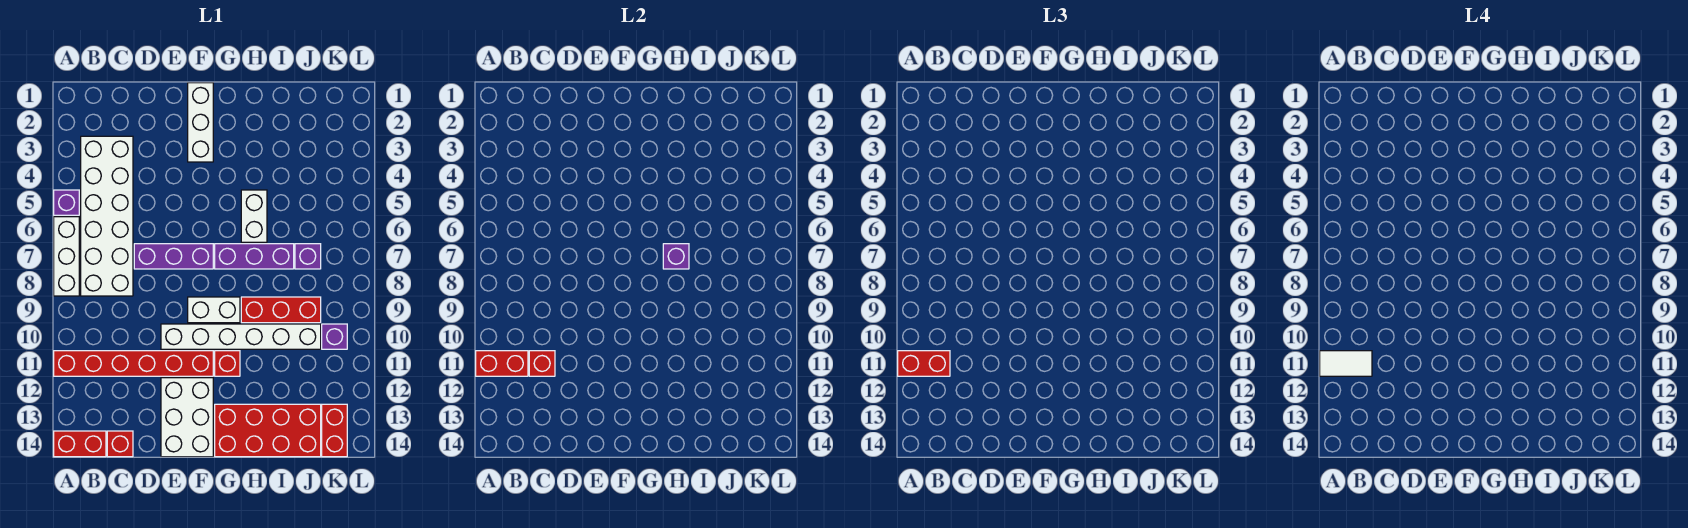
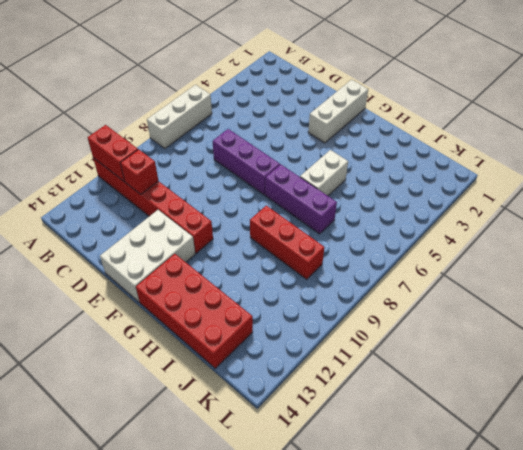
none -> purple brick A5 level 1
none -> red brick A14:B14 level 1
none -> white brick B3:C8 level 1

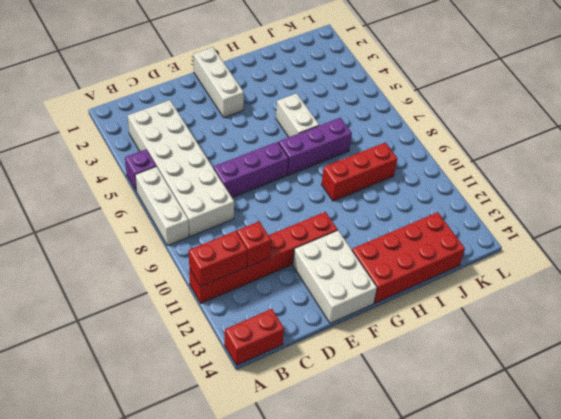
none -> red brick C14 level 1
none -> white brick E10:J10 level 1
none -> white brick F9:G9 level 1

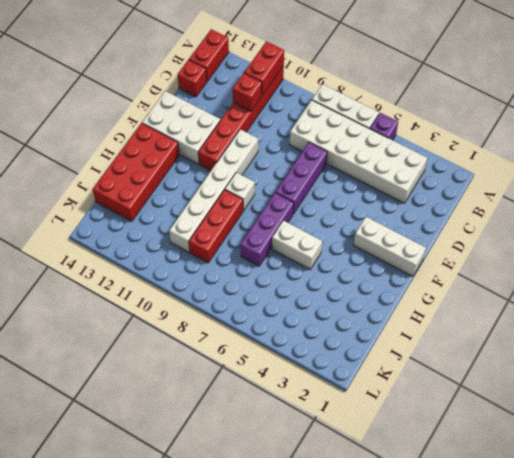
white brick G9 level 1 -> white brick F9:G9 level 1
none -> red brick G11 level 1
none -> purple brick J7 level 1
none -> purple brick K10 level 1

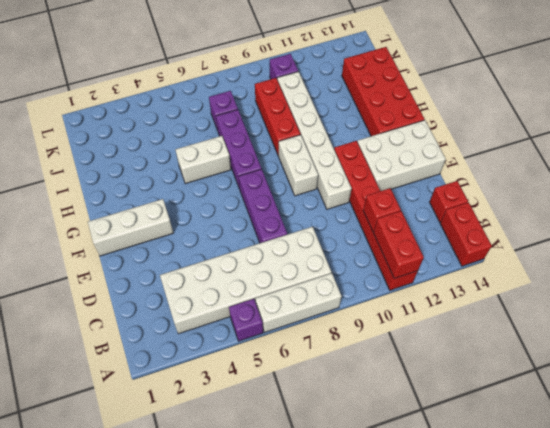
none -> red brick G11 level 1
none -> red brick K13:K14 level 1
none -> purple brick H7 level 2

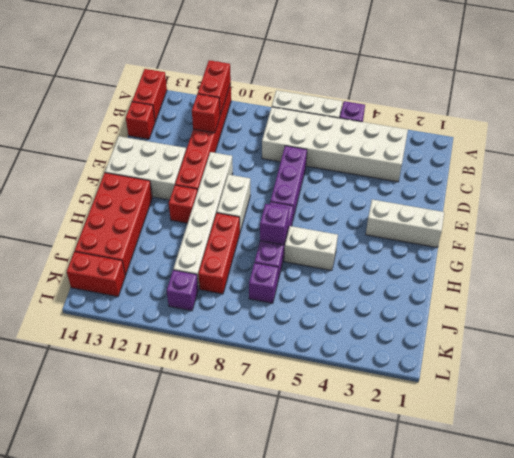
none -> red brick A11:B11 level 3
none -> white tile A11:B11 level 4

